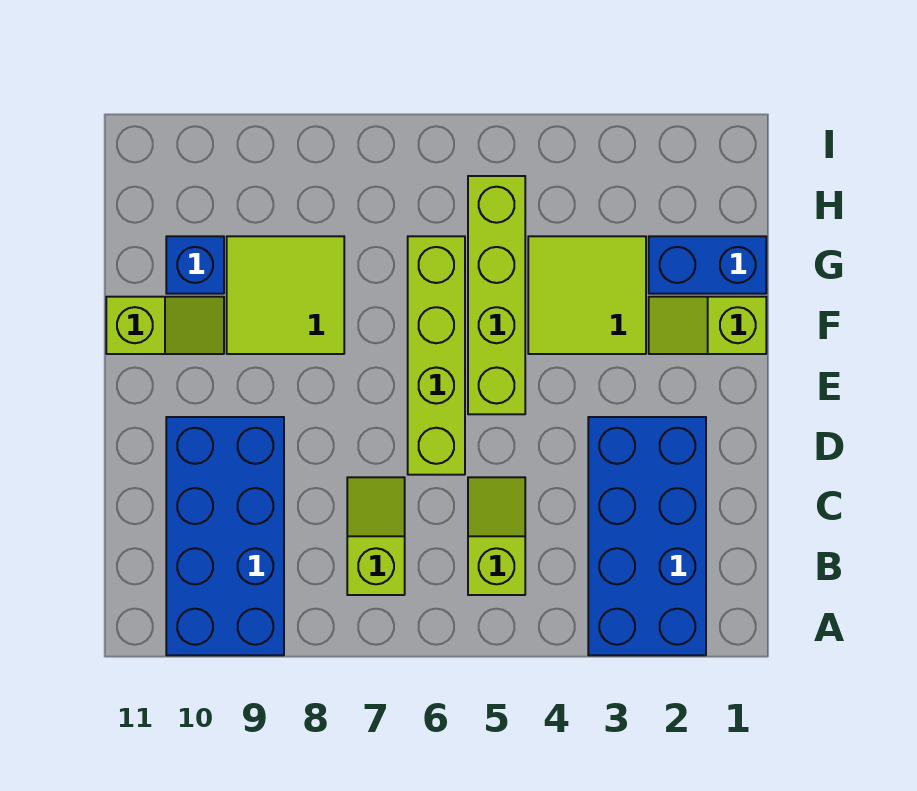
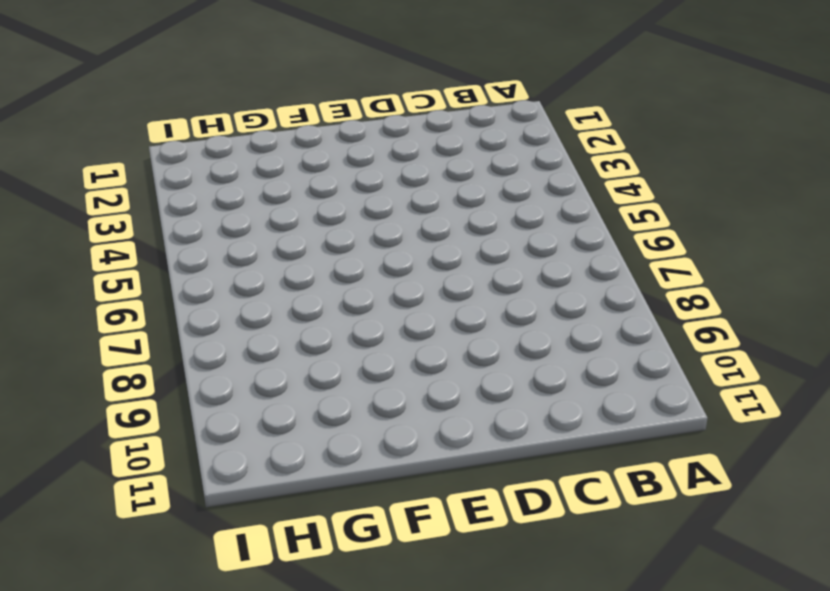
none -> blue brick A2:D3 level 1
none -> blue brick A9:D10 level 1
none -> lime slope B5:C5 level 1 top B

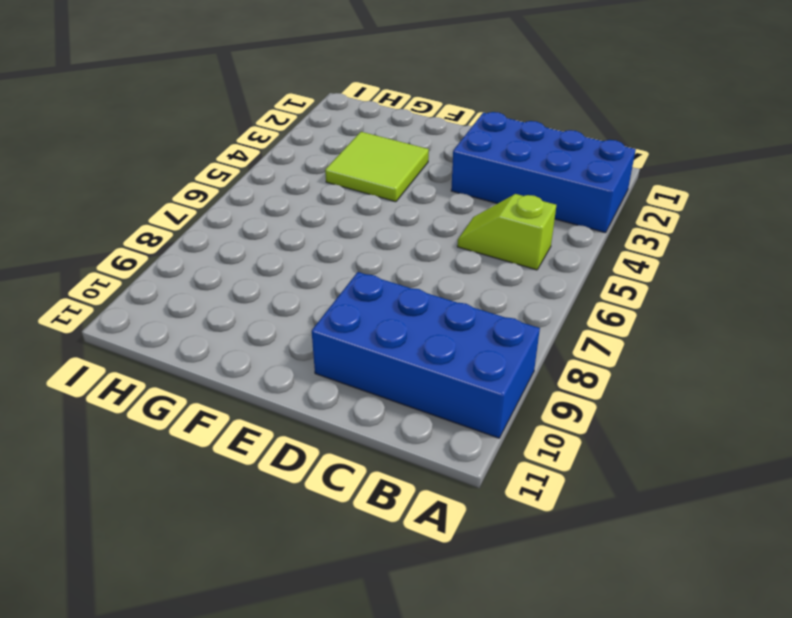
none -> lime slope B7:C7 level 1 top B
none -> lime brick D6:G6 level 1
none -> lime brick E5:H5 level 1

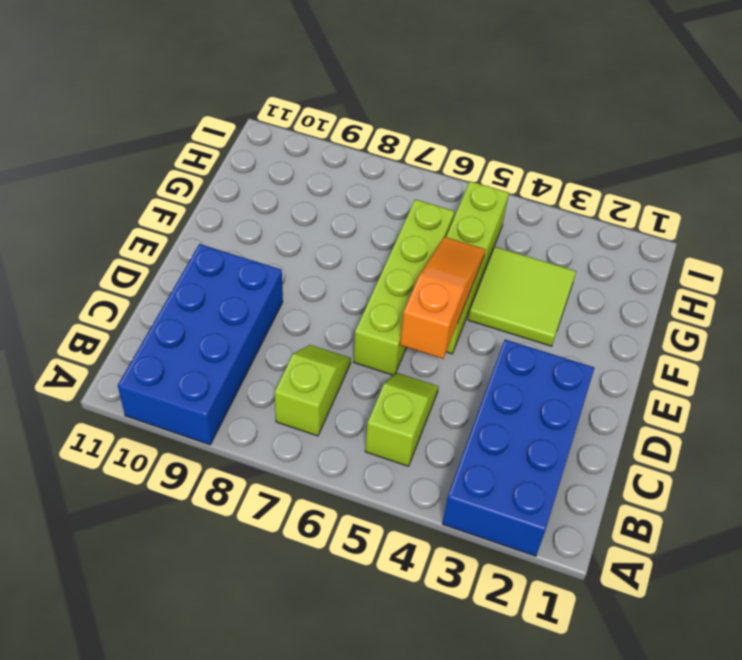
orange slope D5:F5 level 2 top D -> none
none -> lime slope F1:F2 level 1 top 1
none -> lime tile F8:G9 level 1
none -> lime slope F10:F11 level 1 top 11

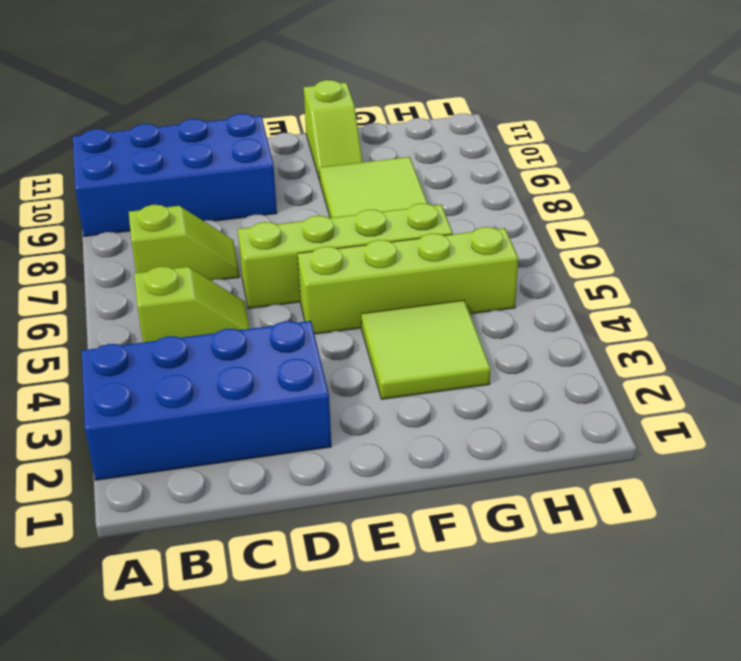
none -> lime slope F1:F2 level 1 top 1
none -> blue brick G1:G2 level 1
none -> blue brick G10 level 1

